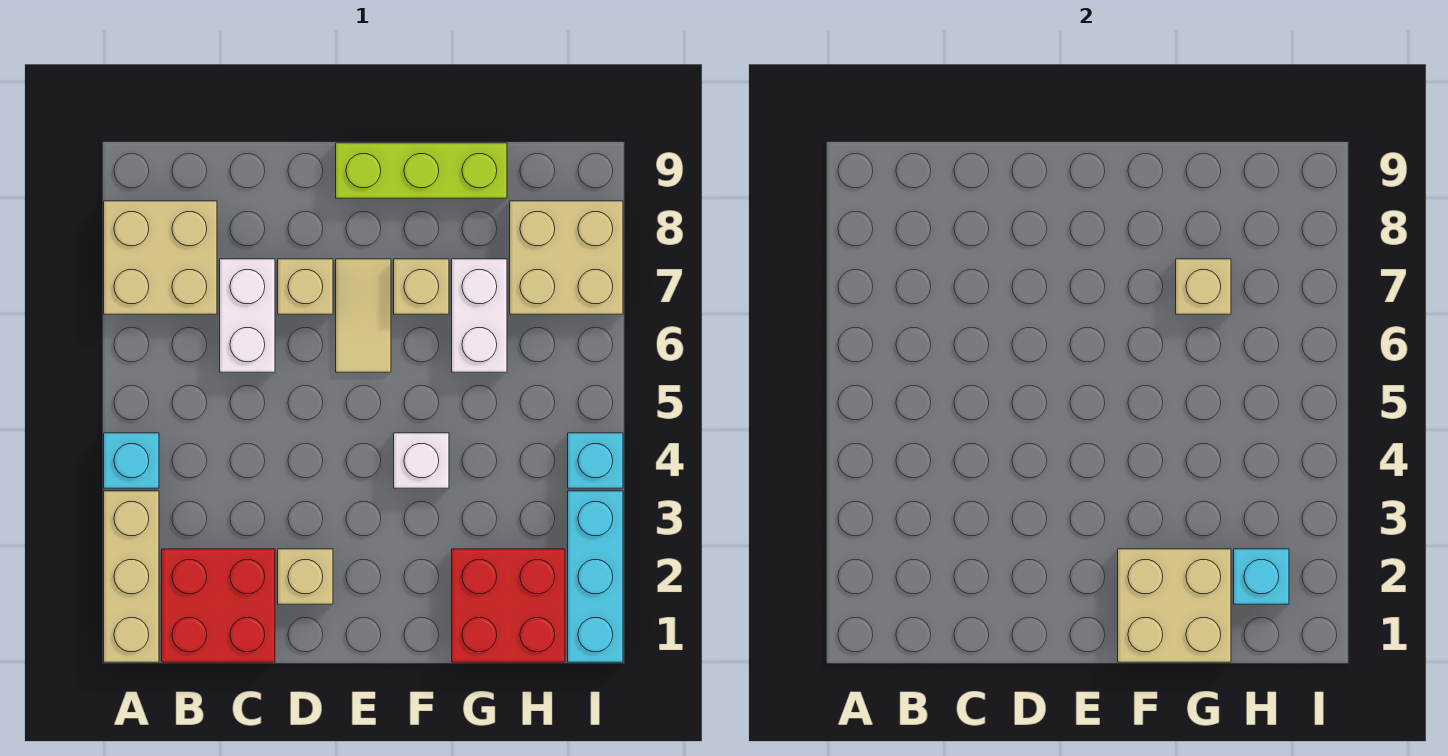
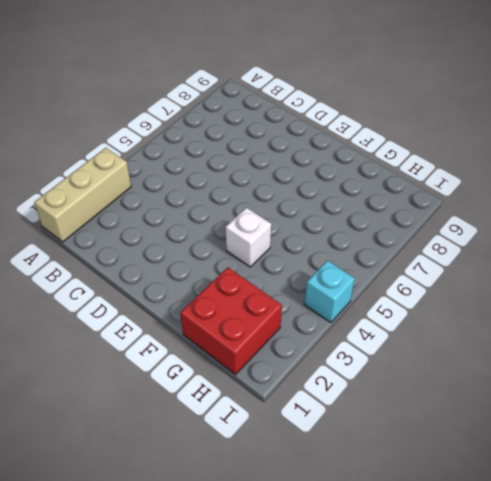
none -> cyan brick A4 level 1
none -> tan brick A7:B8 level 1
none -> red brick B1:C2 level 1

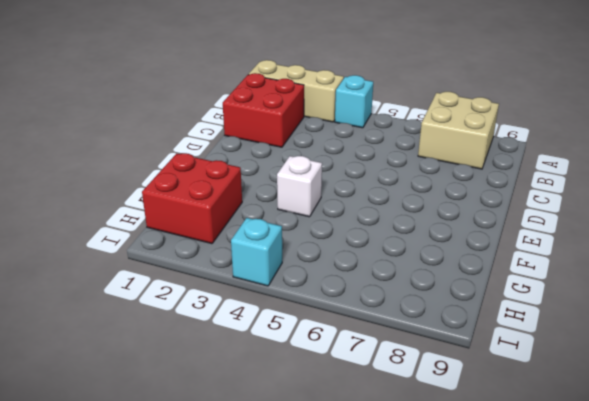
none -> white brick C6:C7 level 1
none -> tan brick D2 level 1
none -> tan brick D7 level 1

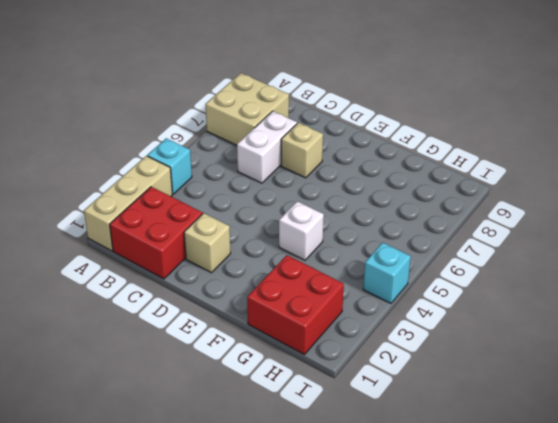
none -> tan tile E6:E7 level 1
none -> lime brick E9:G9 level 1
none -> tan brick F7 level 1

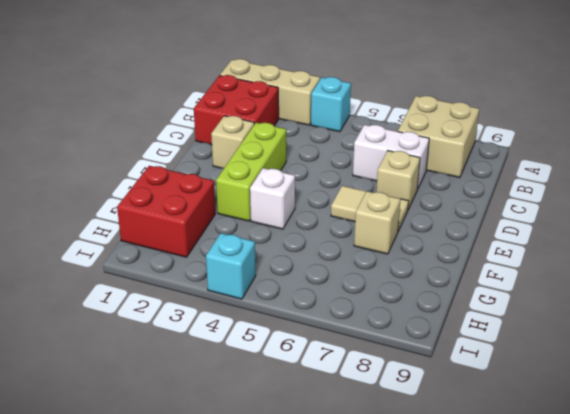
lime brick D3:F3 level 1 -> lime brick E9:G9 level 1
none -> white brick G6:G7 level 1
none -> tan brick H7:I8 level 1
none -> cyan brick I1:I3 level 1

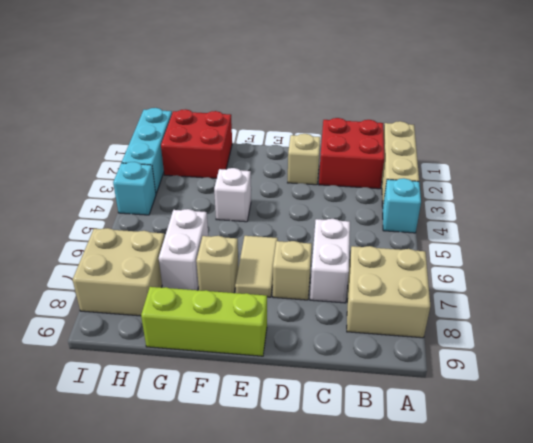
none -> tan brick F1:G2 level 2
none -> tan brick G7 level 2
none -> cyan brick H2 level 2

